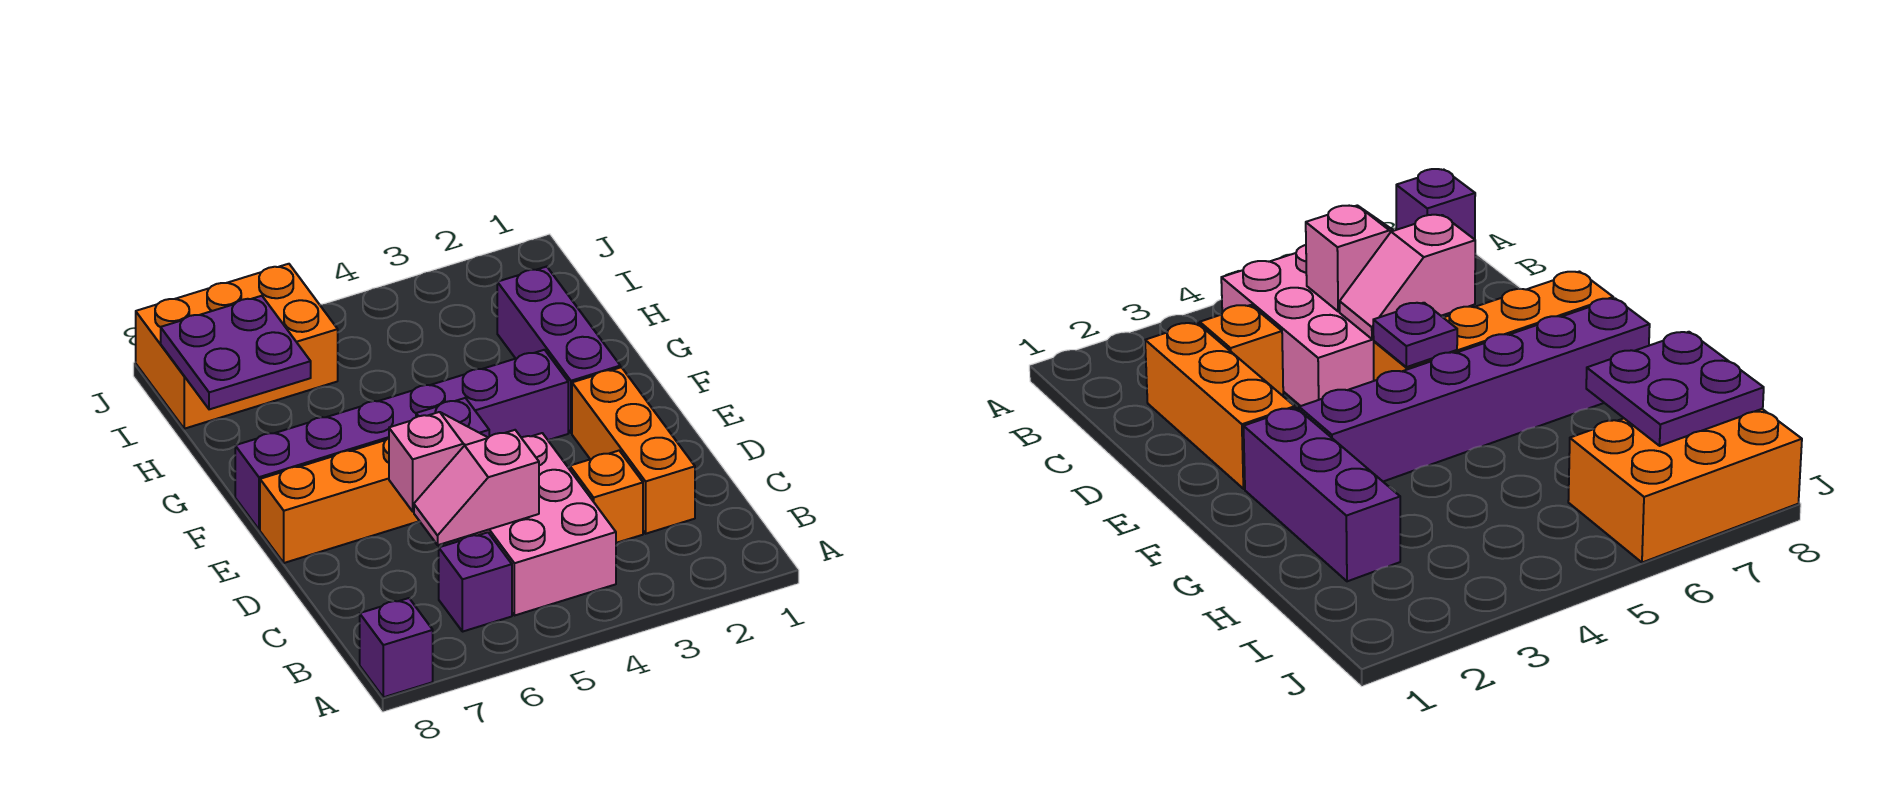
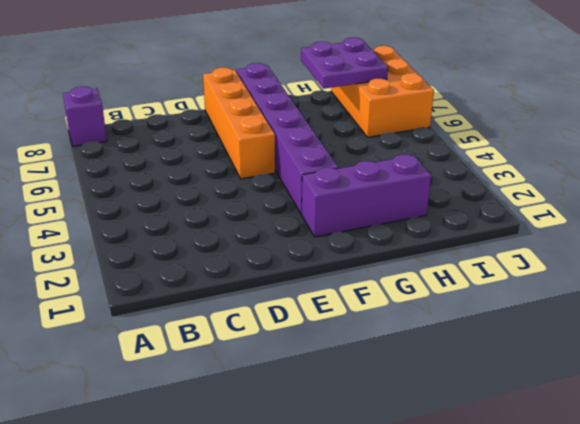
none -> pink brick B4:D5 level 1
none -> purple brick B6 level 1
none -> orange brick C2:E2 level 1

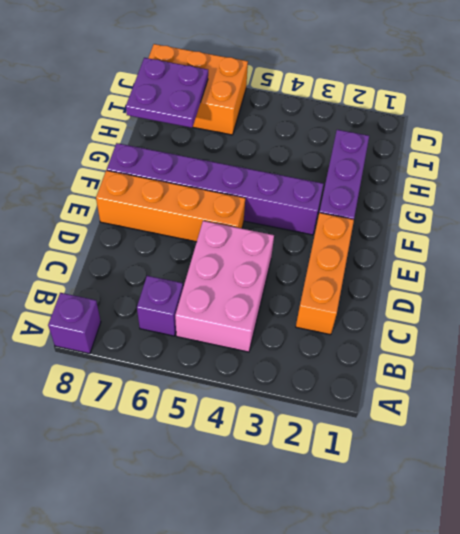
none -> orange brick C3 level 1
none -> pink slope C5:C6 level 2 top 5
none -> pink slope D5:D6 level 2 top 6

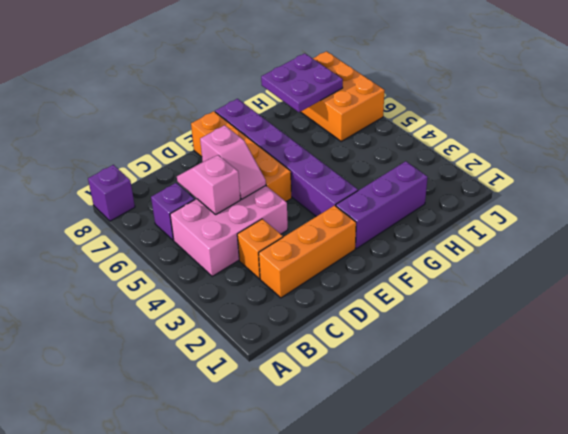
none -> purple plate E5 level 2

